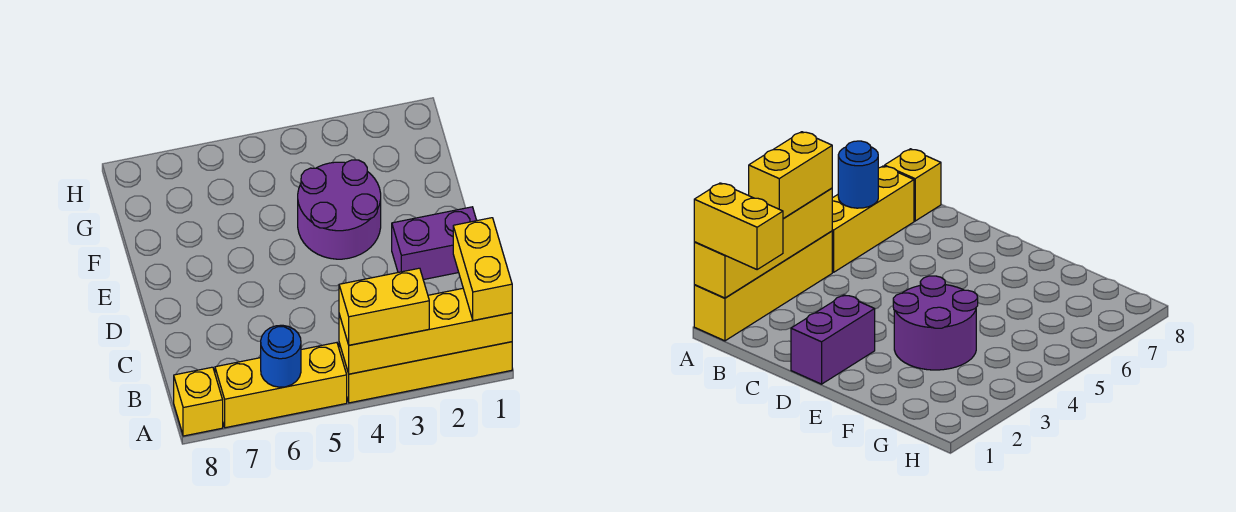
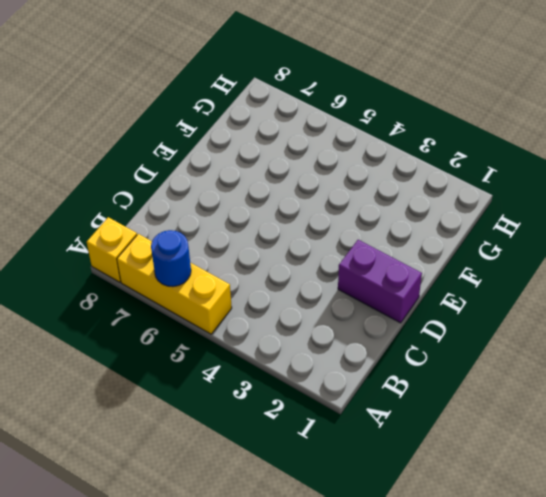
none -> yellow brick A1:A4 level 1
none -> purple round brick E3:F4 level 1

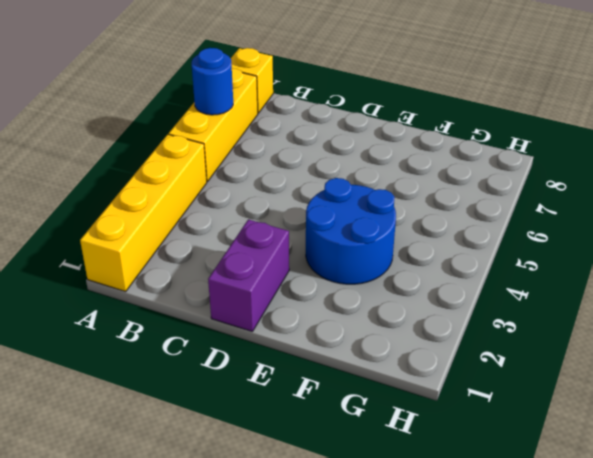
blue round brick E3:F4 level 1 -> purple round brick E3:F4 level 1
none -> yellow brick A1:A4 level 2
none -> yellow brick A1:B1 level 3

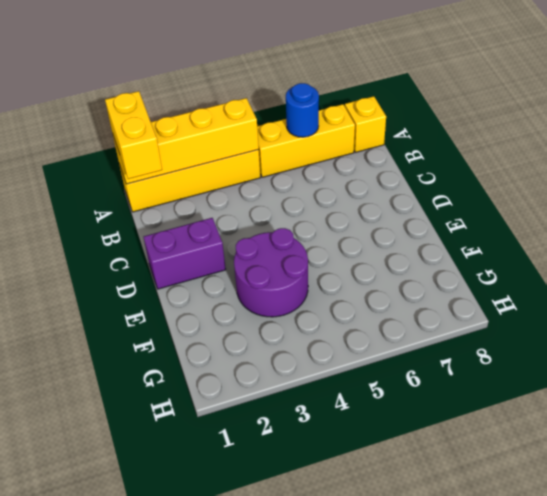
none -> yellow brick A3:A4 level 3

